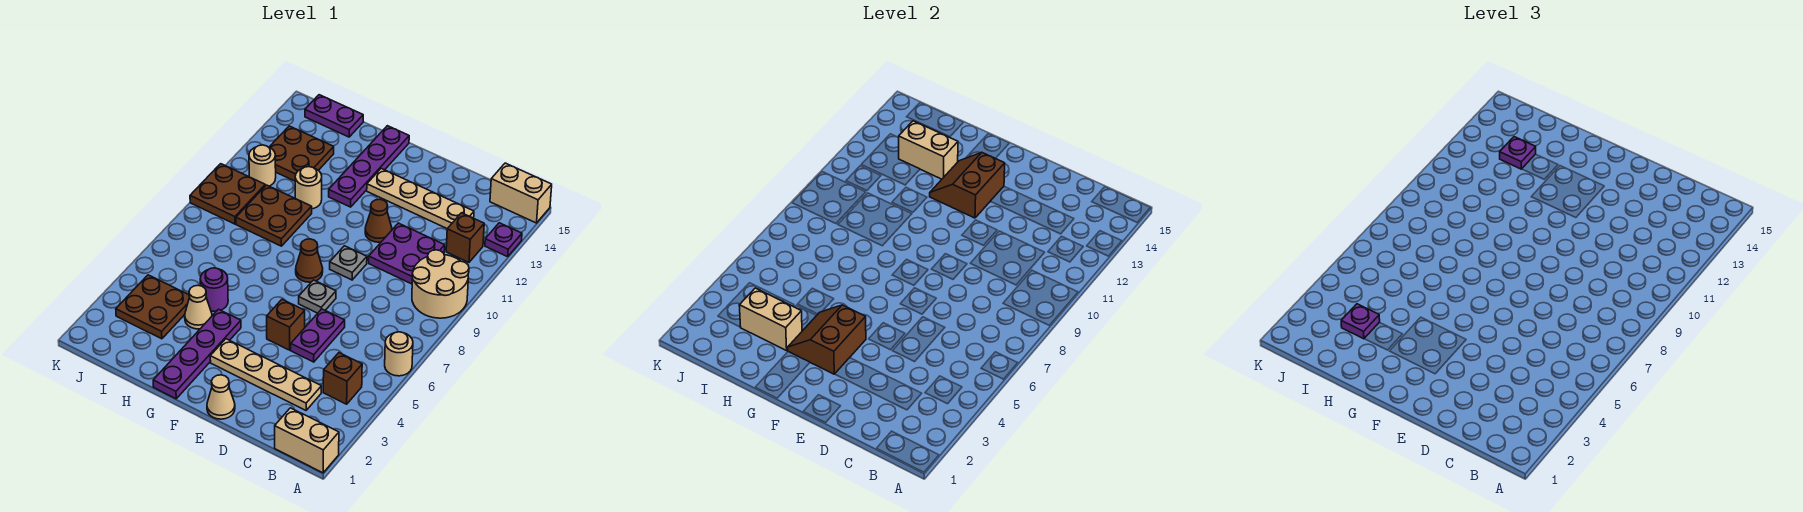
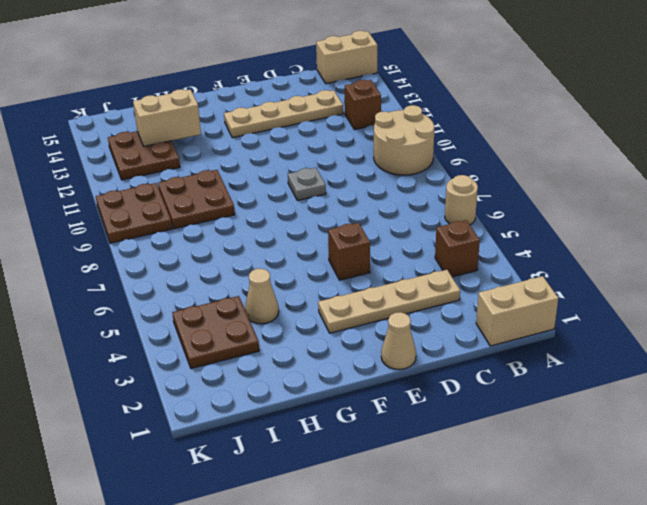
none -> purple plate A13 level 1
none -> purple plate C10:D11 level 1
none -> purple plate D5:D6 level 1
none -> grey plate E7 level 1

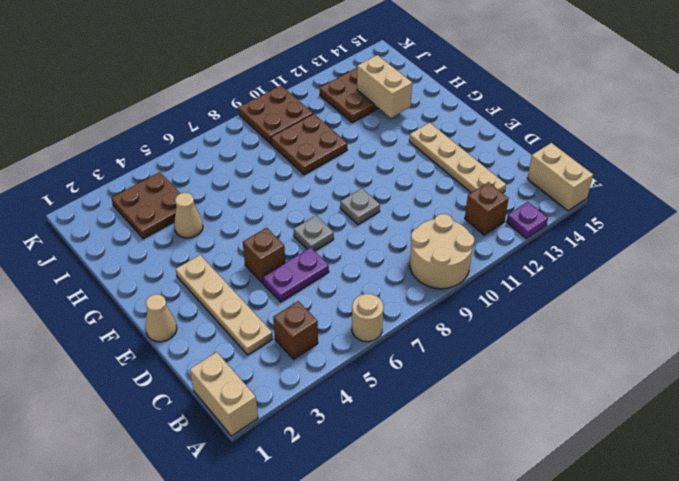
none -> purple plate C10:D11 level 1
none -> brown cone E11 level 1
none -> brown cone F8 level 1
none -> purple plate G1:G4 level 1

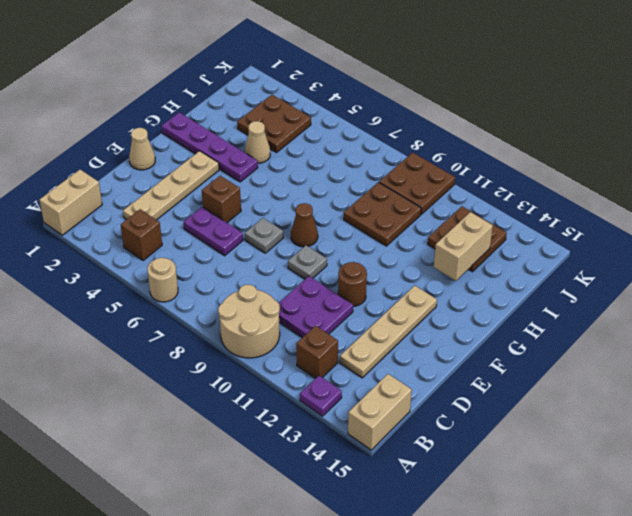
brown round brick E11 level 1 -> brown cone E11 level 1
none -> purple plate G12:G15 level 1
none -> purple round brick H5 level 1
none -> tan round brick H11 level 1
none -> purple plate I15:J15 level 1

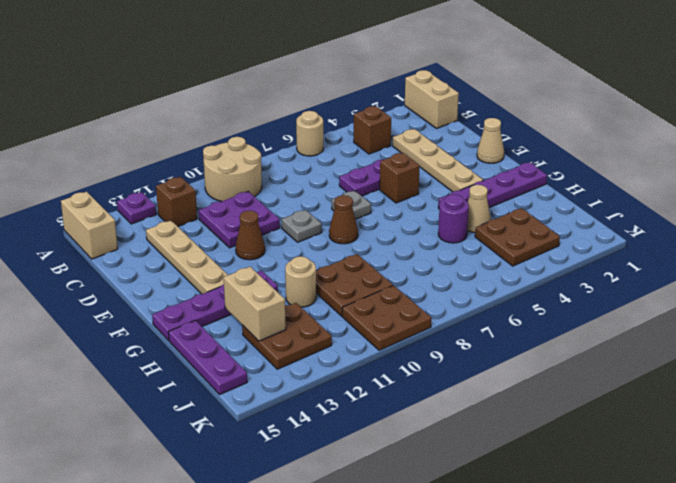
purple plate H15:J15 level 1 -> purple plate I15:J15 level 1
none -> tan round brick J11 level 1
none -> brown slope F3:G4 level 2 top F
none -> brown slope F12:G13 level 2 top F
none -> tan brick H3:I3 level 2

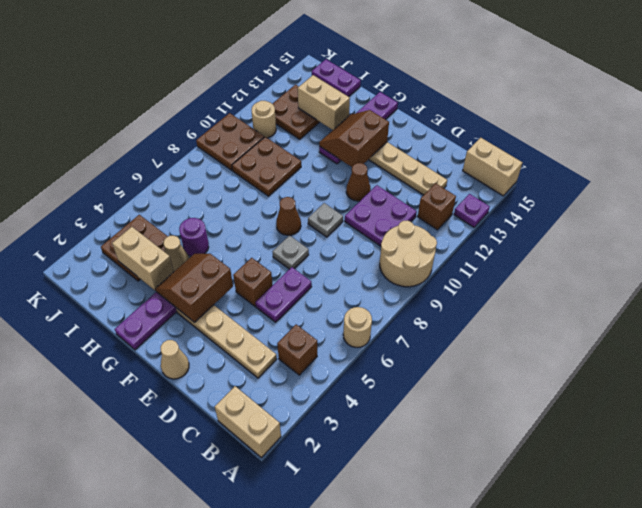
none -> tan round brick H11 level 1
none -> purple plate I3 level 3
none -> purple plate I13 level 3

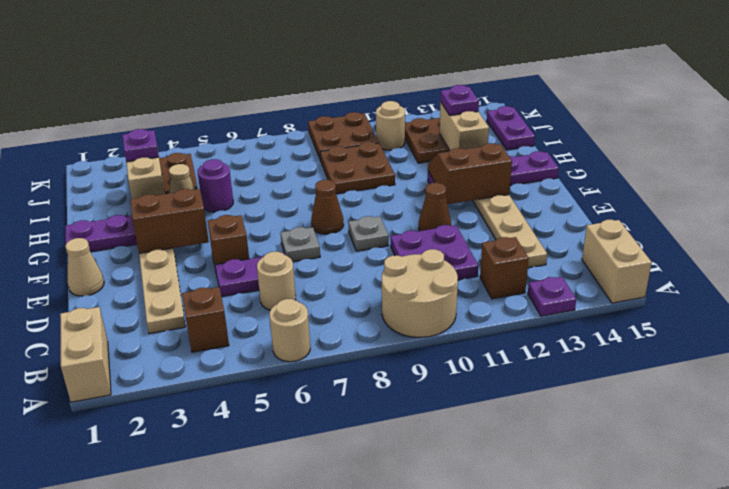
tan round brick C6 level 1 -> tan round brick H11 level 1

